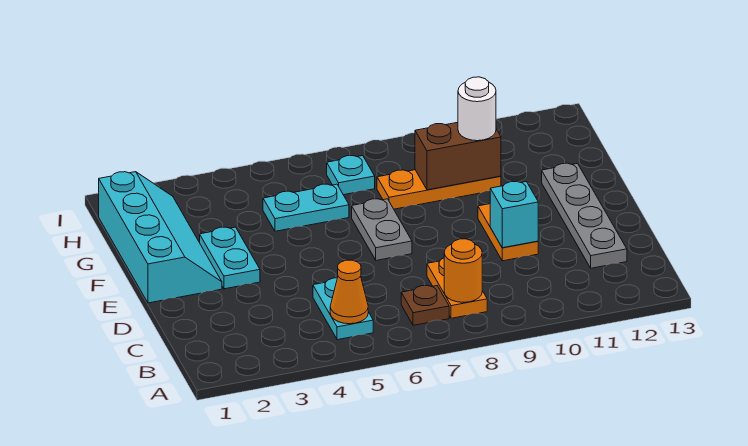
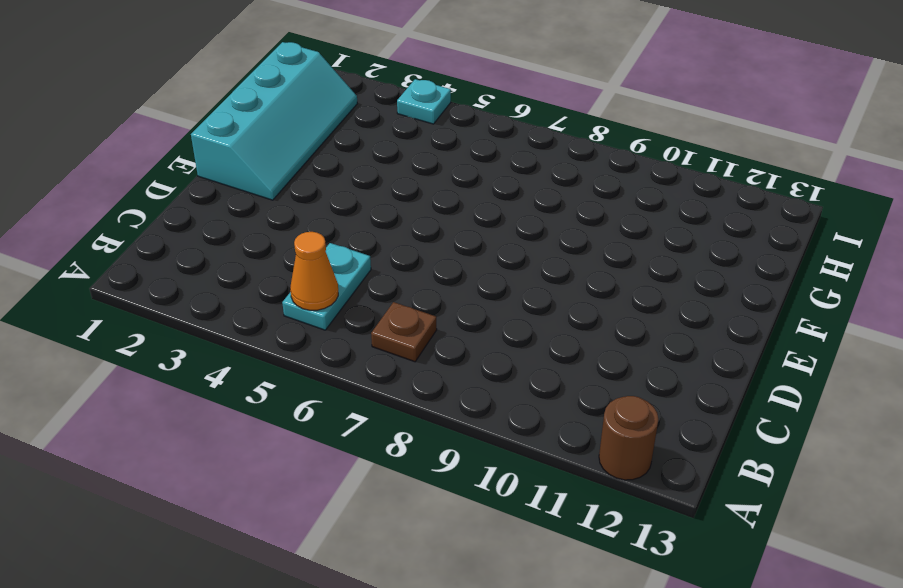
brown round brick A12 level 1 -> none
cyan plate I4 level 1 -> cyan plate H7 level 1
none -> orange plate B8:C8 level 1
none -> grey plate C12:F12 level 1
none -> orange plate D10:E10 level 1

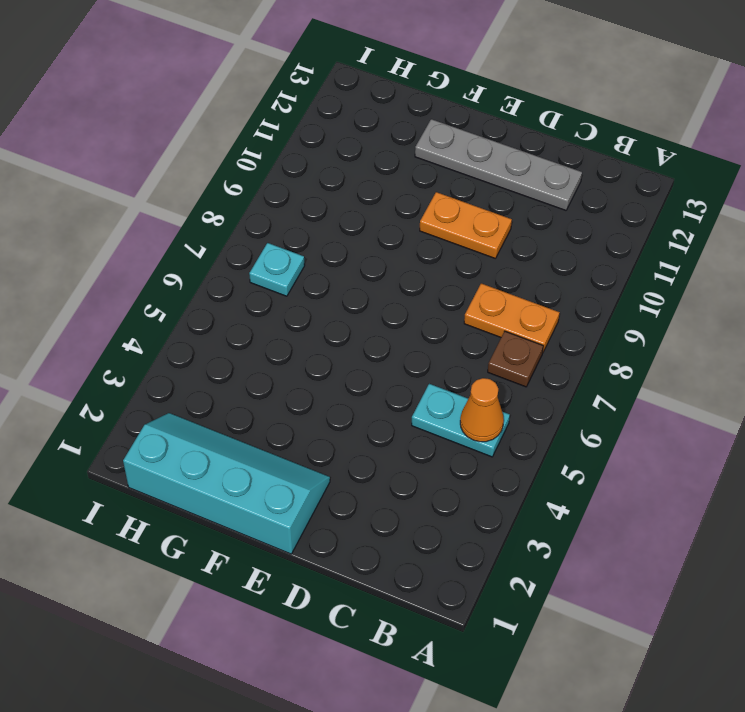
none -> cyan plate E3:F3 level 1
none -> grey plate E7:F7 level 1
none -> cyan plate G5:G6 level 1

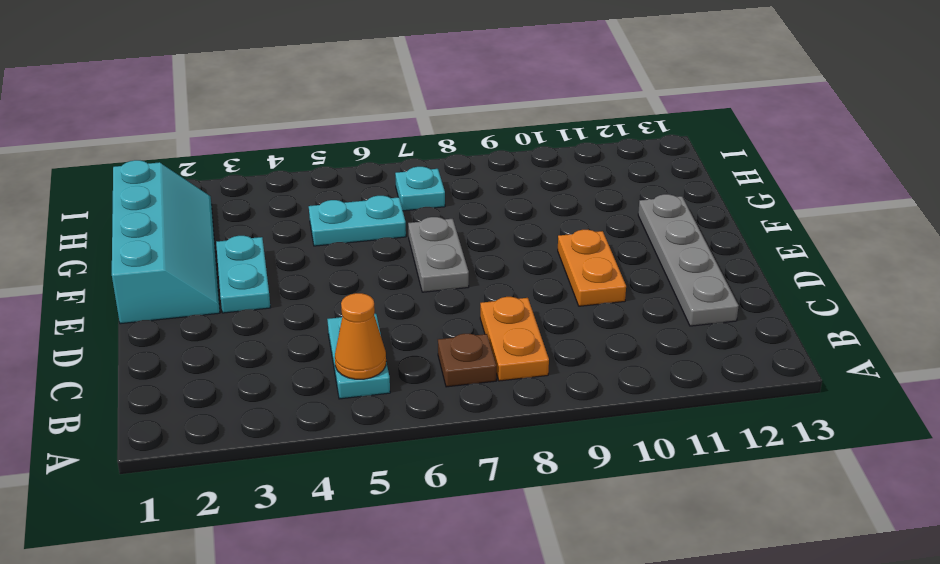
none -> orange plate G8:G10 level 1
none -> orange round brick B8 level 2
none -> cyan brick D10 level 2

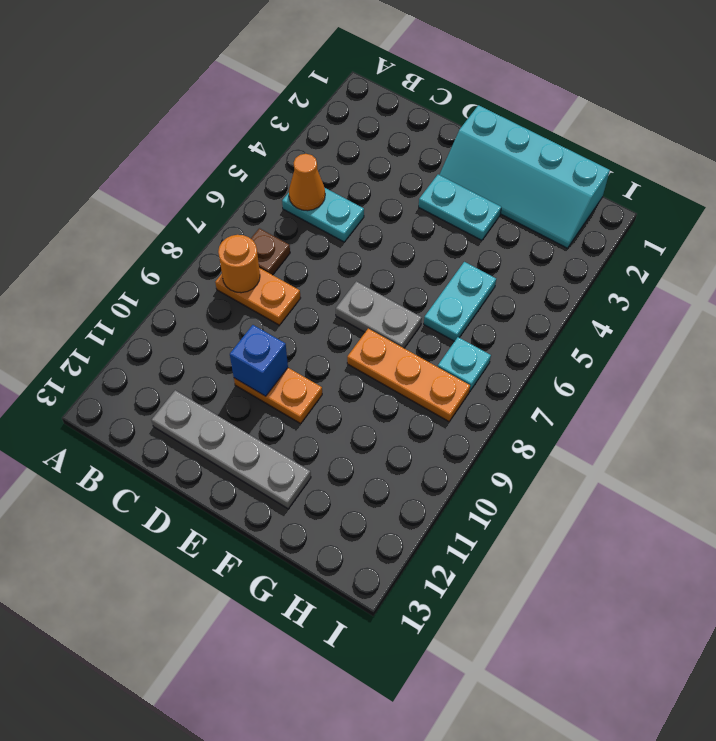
blue brick D10 level 2 -> cyan brick D10 level 2
orange plate F8:H8 level 1 -> orange plate G8:G10 level 1
none -> brown brick G9:G10 level 2
none -> white round brick G10 level 3

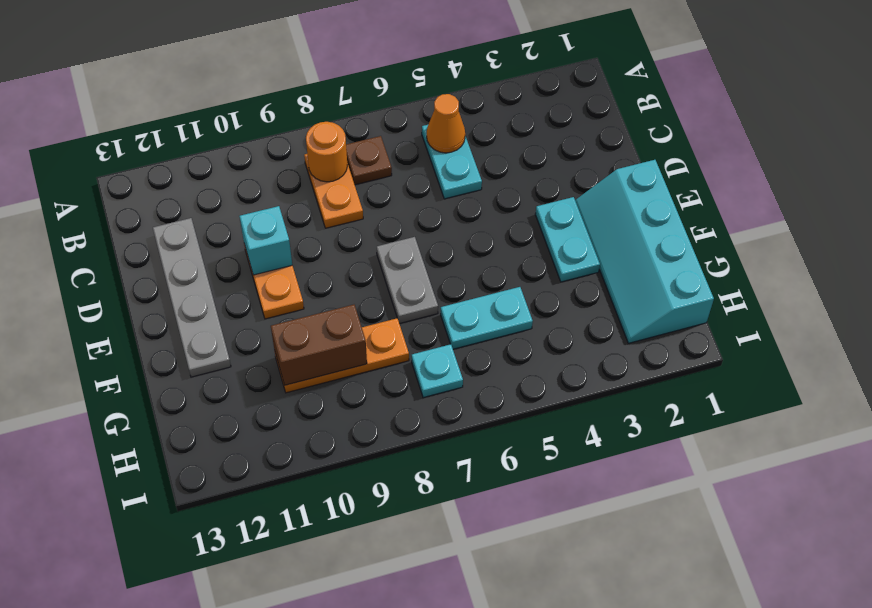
none -> white round brick G10 level 3

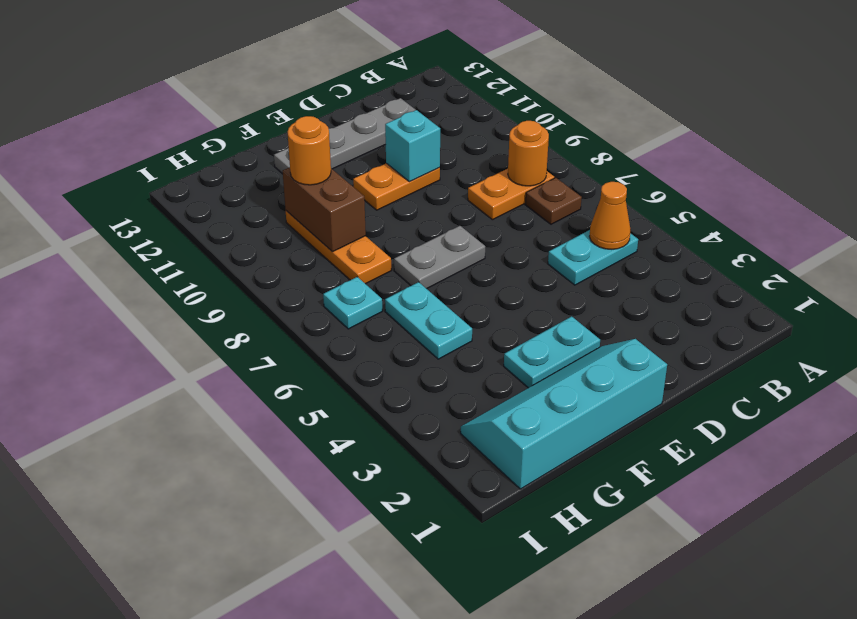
orange round brick G10 level 3 -> white round brick G10 level 3

